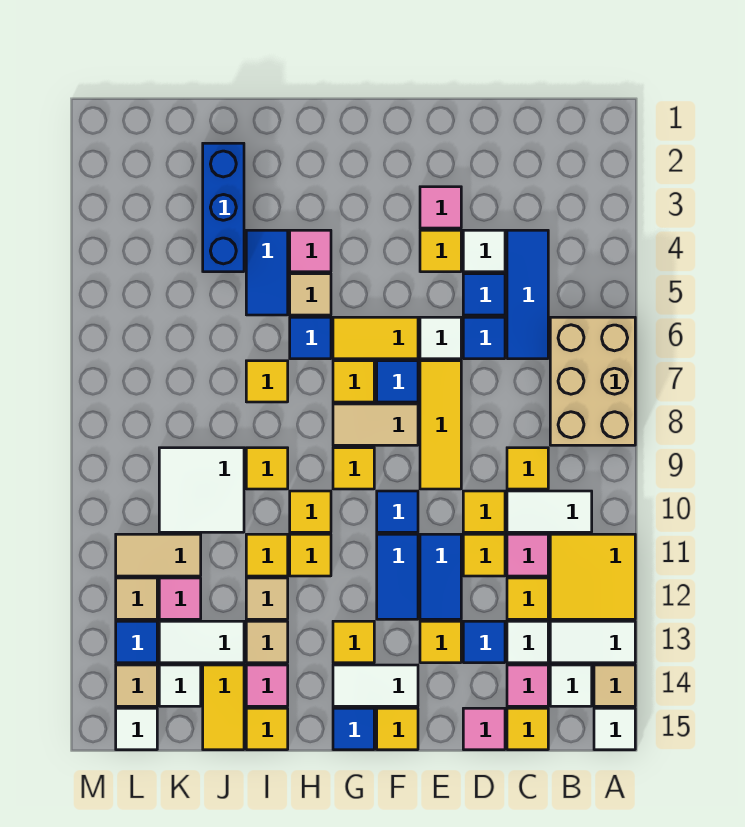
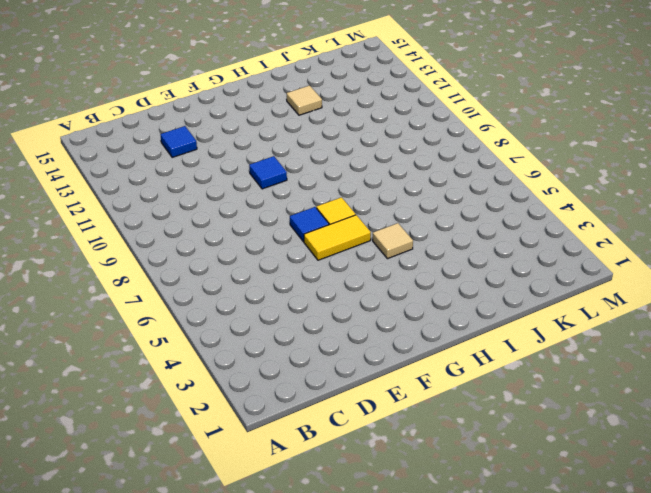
none -> tan brick A6:B8 level 1
none -> yellow tile A11:B12 level 1
none -> white tile A13:B13 level 1
none -> tan tile A14 level 1

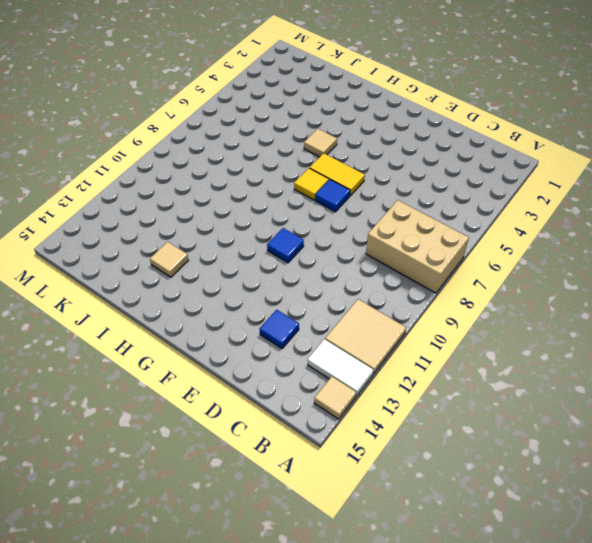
tan brick A7:C8 level 1 -> tan brick A6:B8 level 1
tan tile A11:B12 level 1 -> yellow tile A11:B12 level 1
none -> white tile A15 level 1
none -> white tile B10:C10 level 1
none -> white tile B14 level 1
none -> blue tile C4:C6 level 1

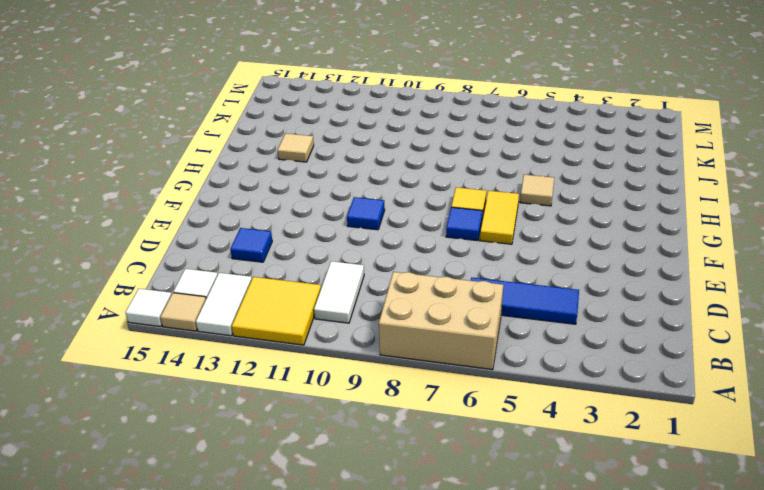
none -> yellow tile C9 level 1
none -> pink tile C11 level 1
none -> yellow tile C12 level 1
none -> white tile C13 level 1

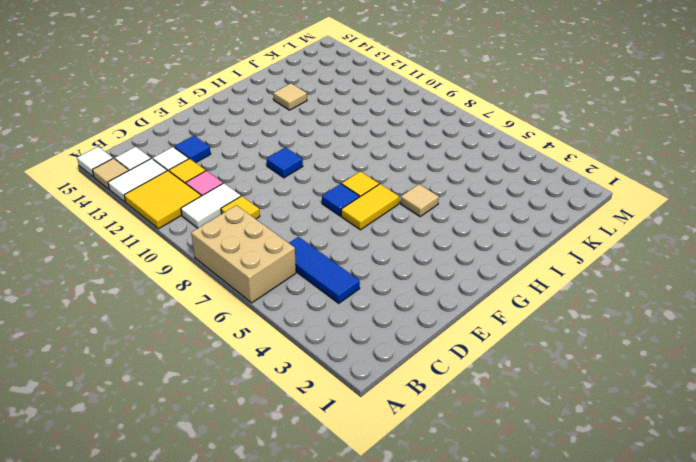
none -> pink tile C14 level 1
none -> yellow tile C15 level 1
none -> white tile D4 level 1
none -> blue tile D5 level 1

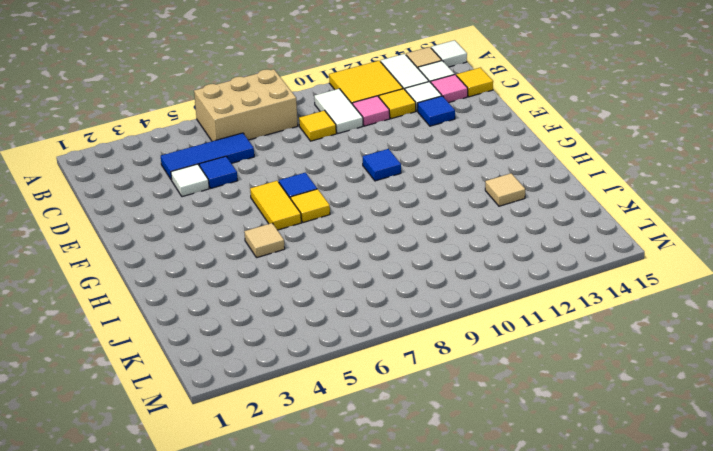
none -> blue tile D6 level 1
none -> yellow tile D10 level 1
none -> yellow tile D11 level 1
none -> pink tile D15 level 1

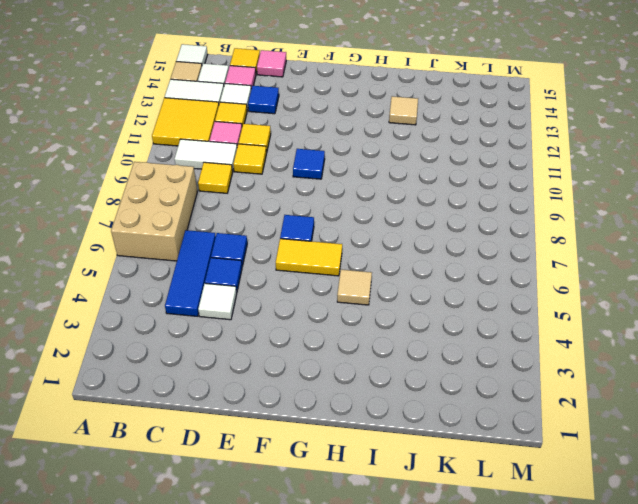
none -> pink tile E3 level 1
none -> yellow tile E4 level 1
none -> white tile E6 level 1
none -> yellow tile E7:E9 level 1

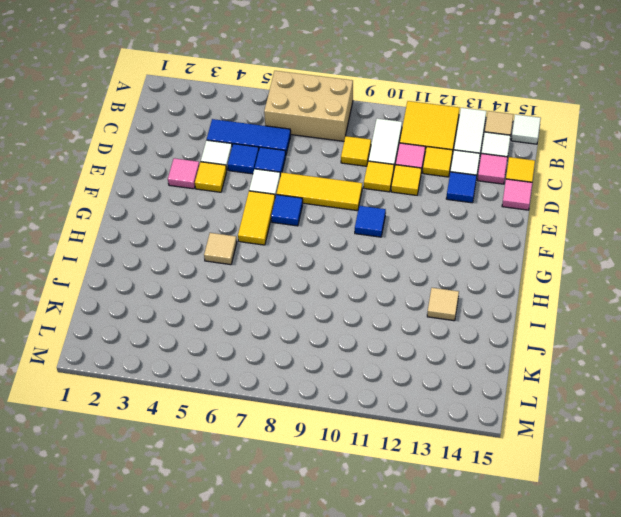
none -> blue tile E11:E12 level 1
none -> yellow tile E13 level 1
none -> tan tile F8:G8 level 1
none -> blue tile F11:F12 level 1

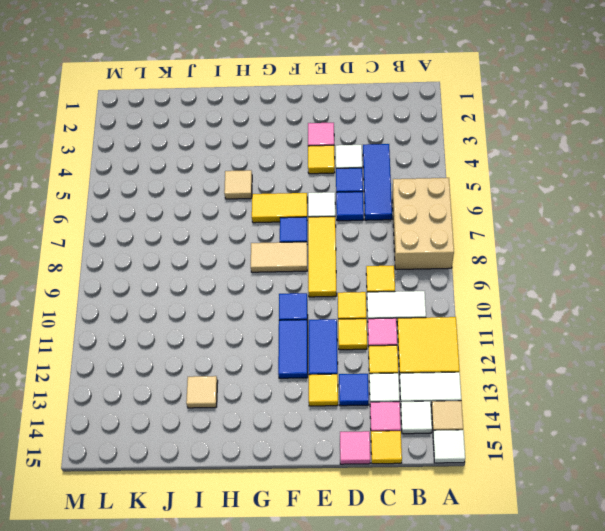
none -> white tile F14:G14 level 1
none -> yellow tile F15 level 1
none -> yellow tile G7 level 1
none -> yellow tile G9 level 1

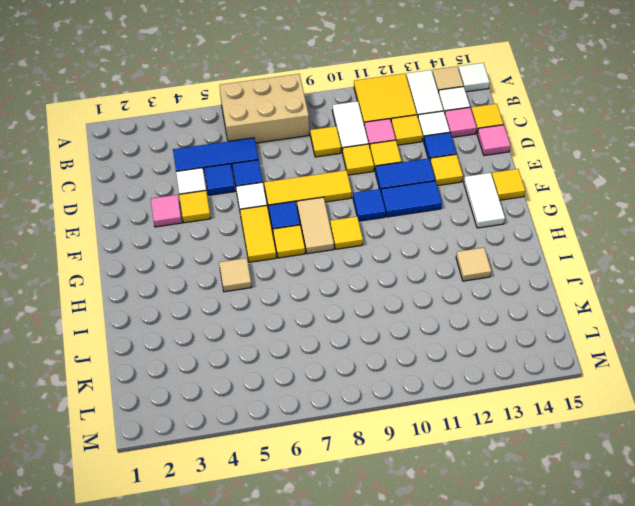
none -> yellow tile G13 level 1
none -> blue tile G15 level 1
none -> pink tile H4 level 1
none -> blue tile H6 level 1

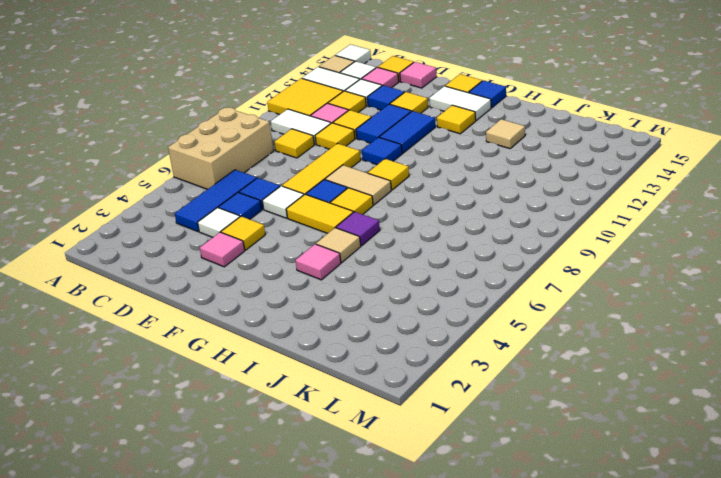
purple tile H6 level 1 -> blue tile H6 level 1
none -> yellow tile H10 level 1
none -> yellow tile H11 level 1
none -> blue tile I4:I5 level 1
none -> yellow tile I7 level 1

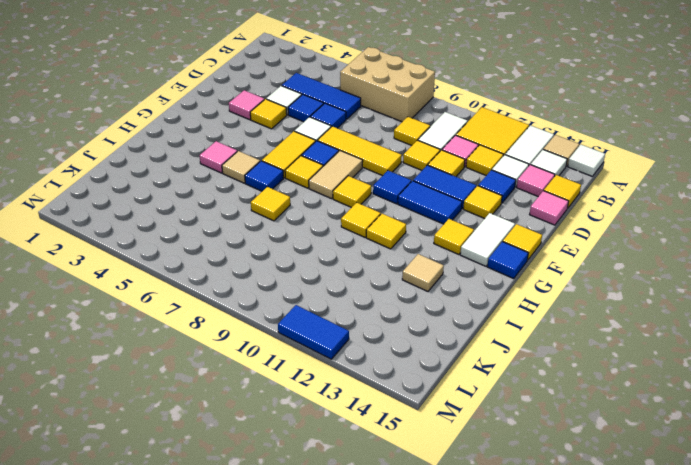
blue tile M11:M12 level 1 -> blue tile I4:I5 level 1
none -> yellow tile I9 level 1
none -> yellow tile I11 level 1
none -> tan tile I12 level 1
none -> pink tile I14 level 1

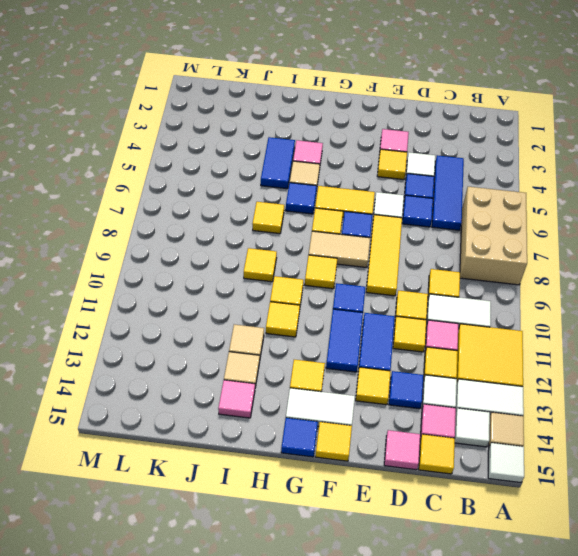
none -> yellow tile I11 level 1
none -> yellow tile I15 level 1
none -> blue brick J2:J4 level 1
none -> white tile J9:K10 level 1

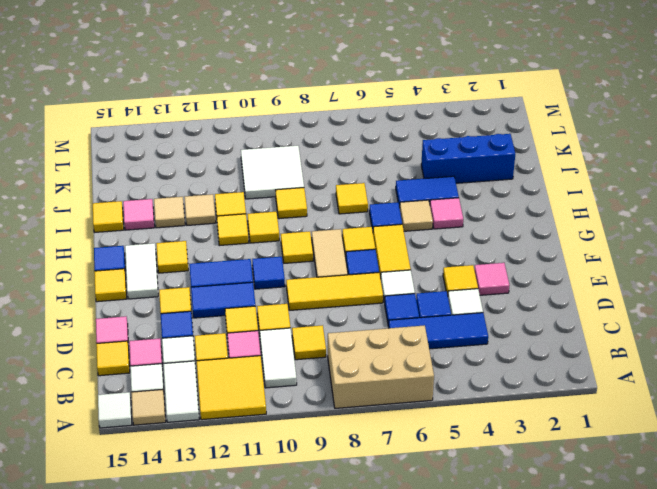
none -> white tile J13:K13 level 1
none -> yellow tile J14:J15 level 1
none -> tan tile K11:L11 level 1
none -> pink tile K12 level 1

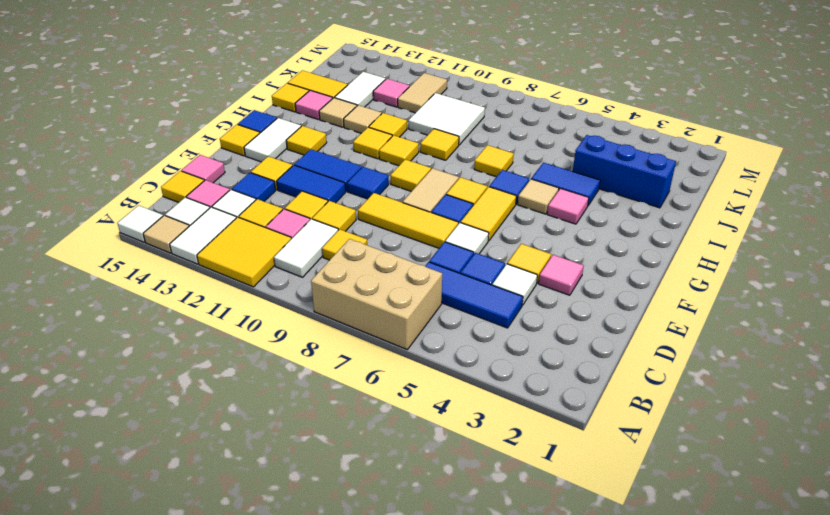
none -> white tile K14 level 1
none -> tan tile L12 level 1
none -> blue tile L13 level 1
none -> tan tile L14 level 1

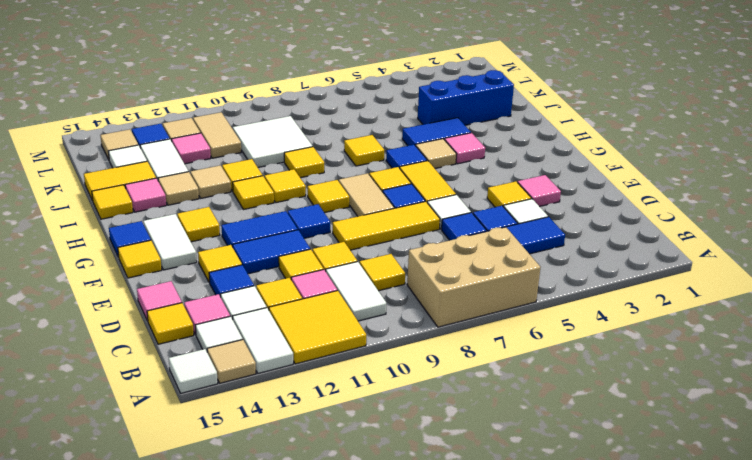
none -> white tile L15 level 1

